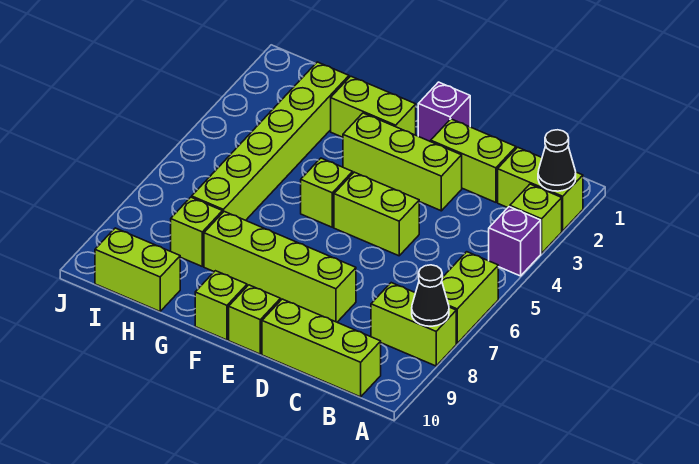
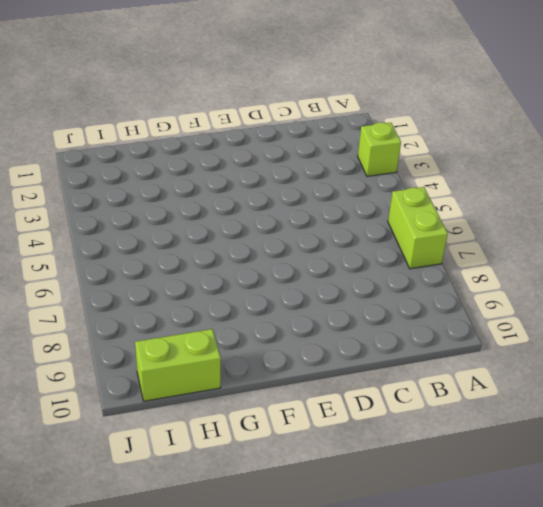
none -> lime brick A2:B2 level 1
none -> purple brick A4 level 1
none -> lime brick A8:B8 level 1

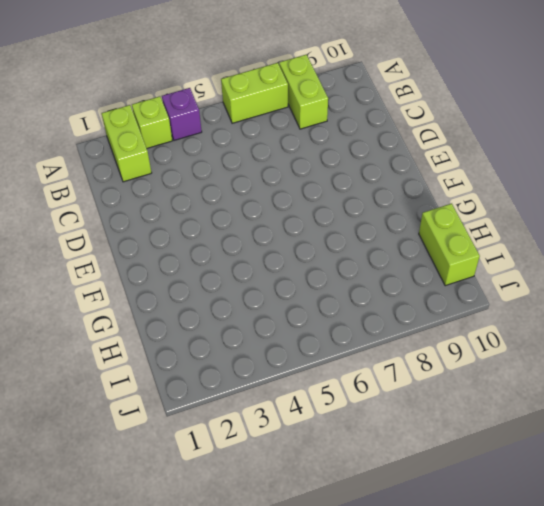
none -> lime brick B10:D10 level 1
none -> lime brick C2:D2 level 1
none -> lime brick D3:F3 level 1

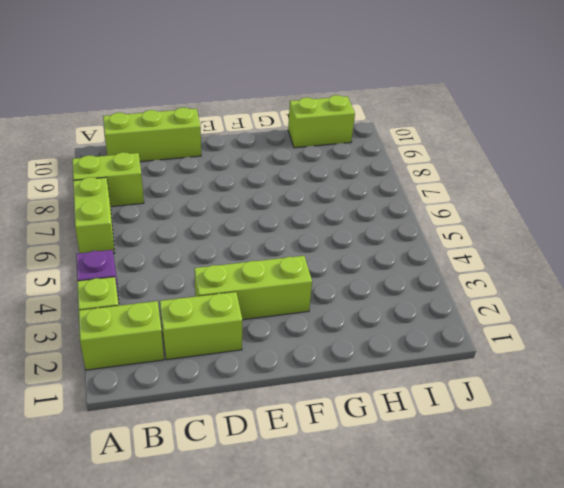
none -> lime brick D5:E5 level 1
none -> lime brick D8:G8 level 1
none -> purple brick E1 level 1

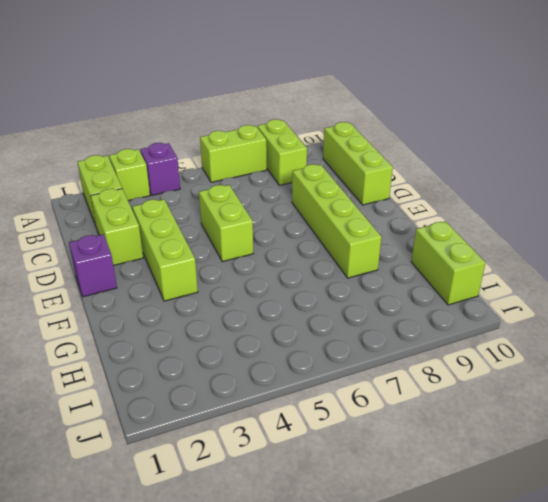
none -> lime brick E10 level 1
none -> lime brick F2:G2 level 1
none -> lime brick F5 level 1

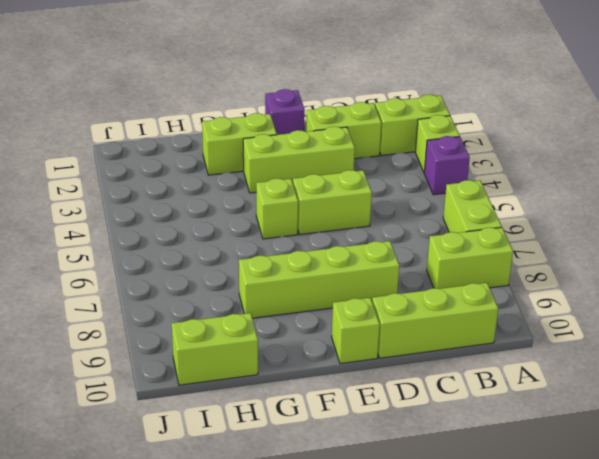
none -> lime brick F10 level 1
none -> lime brick H2:H7 level 1
none -> lime brick H8 level 1

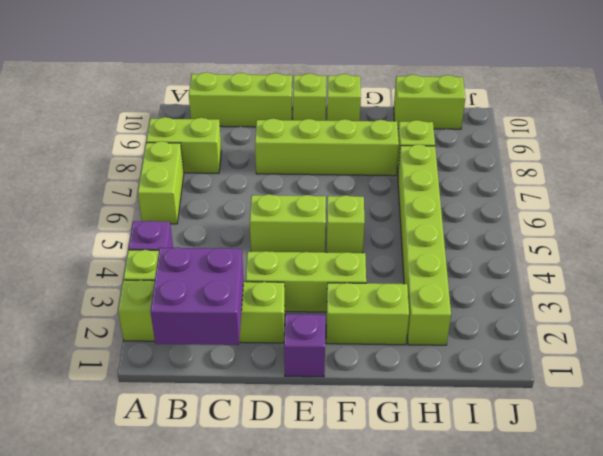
purple brick B1:C2 level 2 -> none
none -> black cone A2 level 2
none -> black cone A8 level 2

